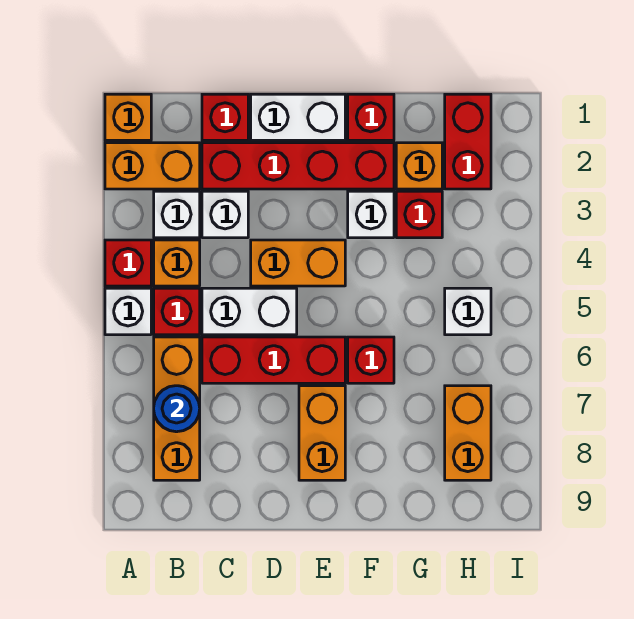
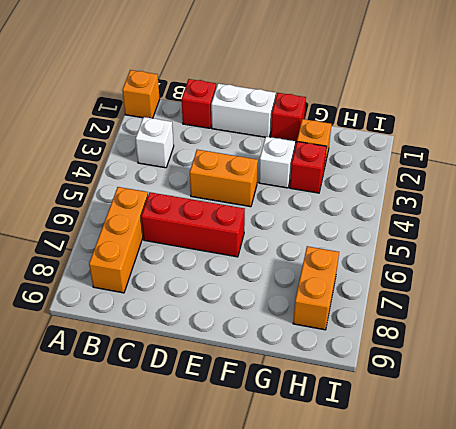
none -> orange brick A2:B2 level 1
none -> red brick A4 level 1
none -> white brick A5 level 1

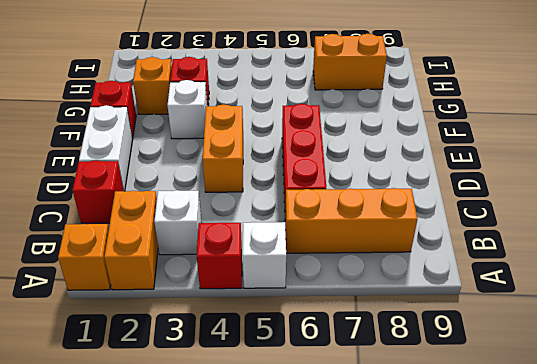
none -> orange brick B4 level 1
none -> red brick B5 level 1
none -> red brick C2:F2 level 1

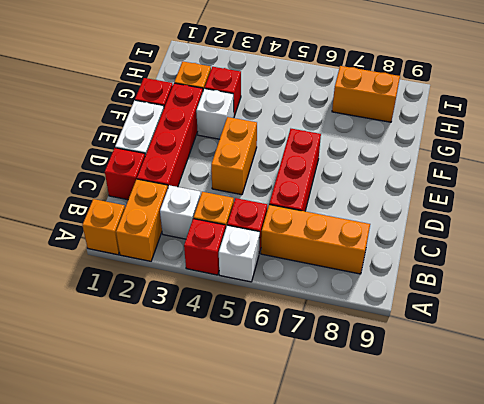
none -> white brick C3 level 1
none -> white brick C5:D5 level 1
none -> orange brick E7:E8 level 1

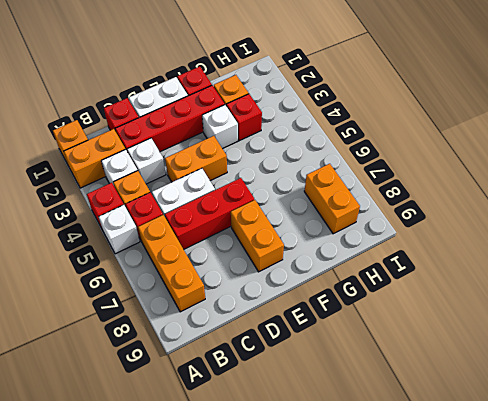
none -> red brick F6 level 1
none -> red brick H1:H2 level 1
none -> white brick H5 level 1

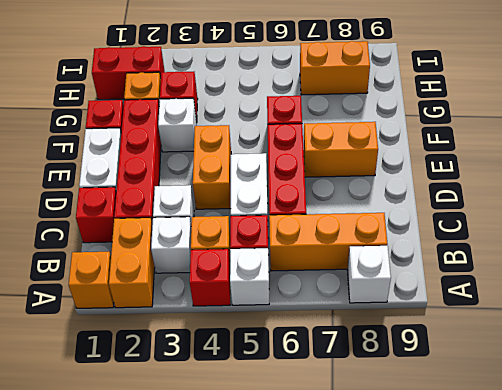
white brick A8 level 1 -> white brick H5 level 1
none -> blue round brick B7 level 2

